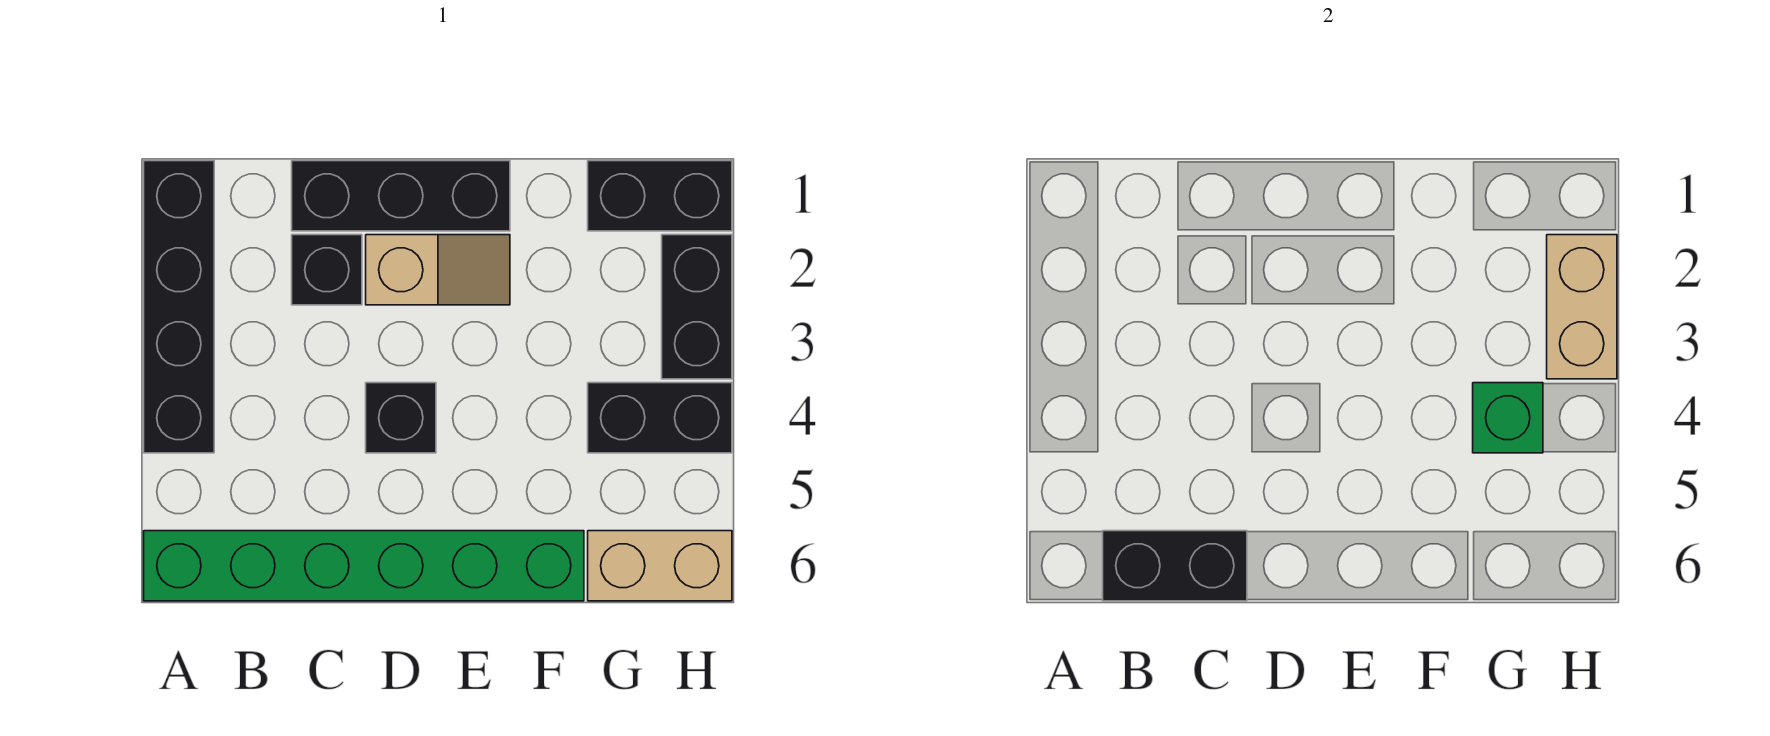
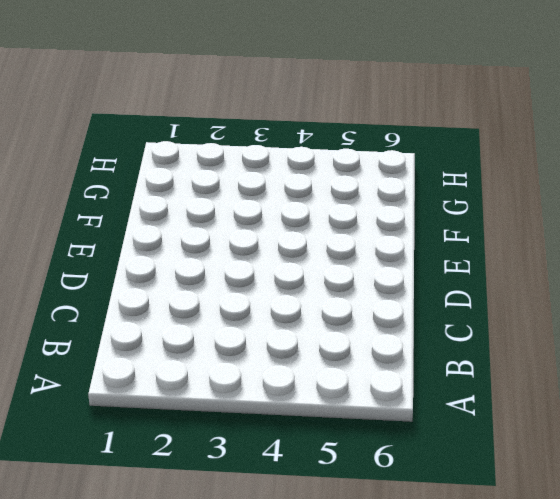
none -> black brick A1:A4 level 1
none -> green brick A6:F6 level 1
none -> black brick C1:E1 level 1

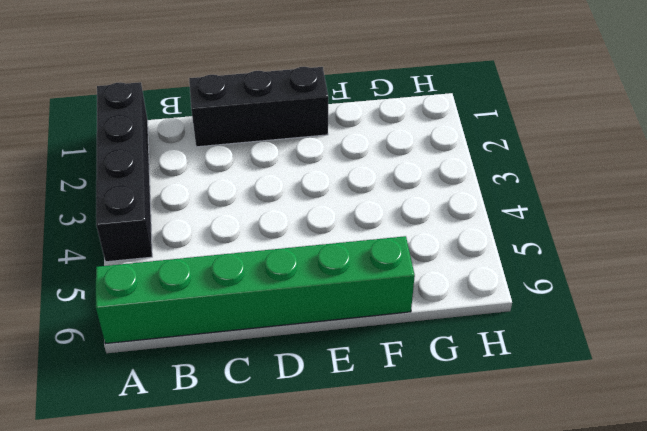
none -> black brick C2 level 1
none -> tan slope D2:E2 level 1 top D
none -> black brick D4 level 1

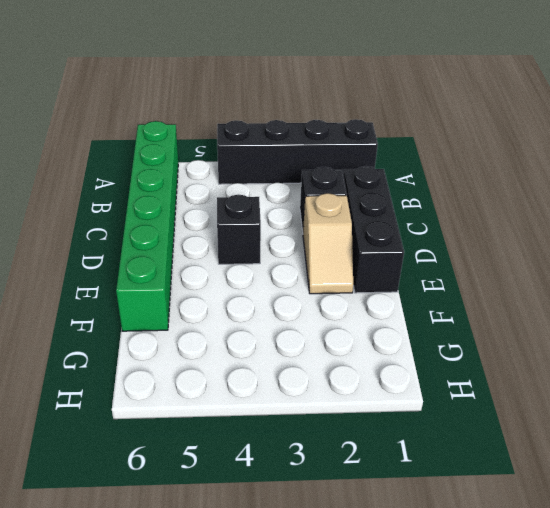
none -> black brick G1:H1 level 1
none -> black brick G4:H4 level 1
none -> tan brick G6:H6 level 1

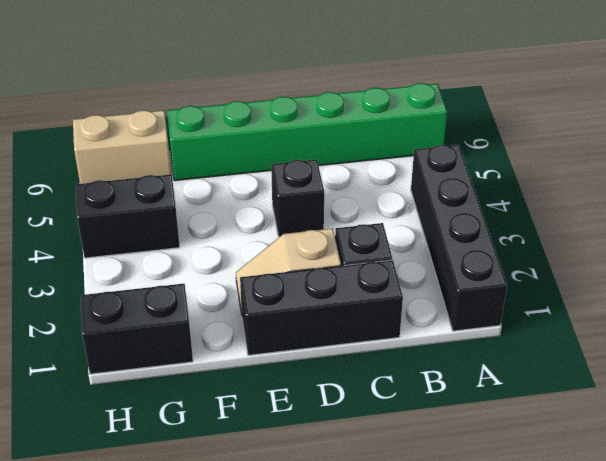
none -> black brick H2:H3 level 1
none -> black brick B6:C6 level 2
none -> green brick G4 level 2

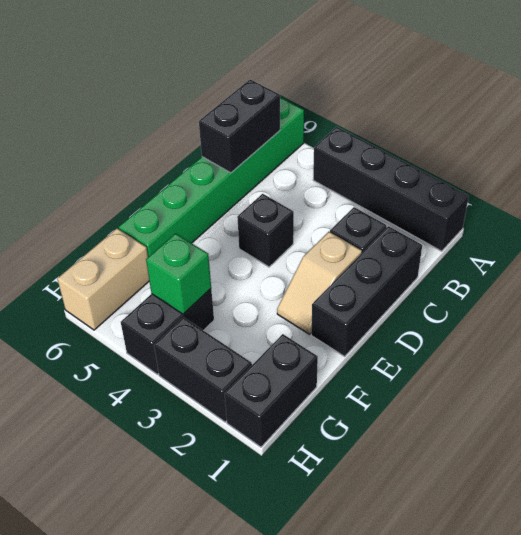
none -> tan brick H2:H3 level 2

